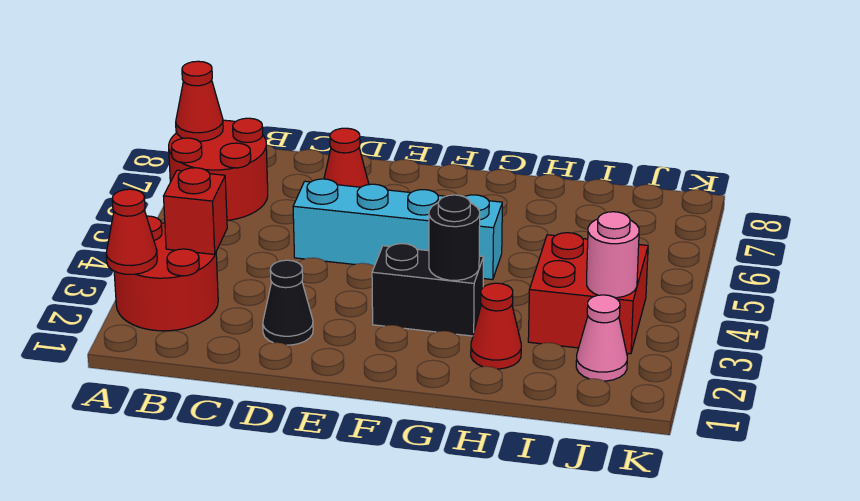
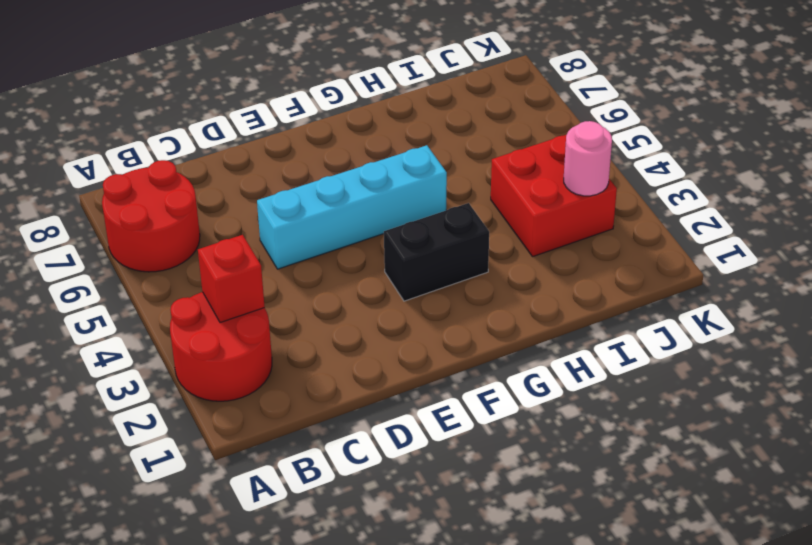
none -> black cone D2 level 1
none -> red cone D7 level 1
none -> red cone H2 level 1

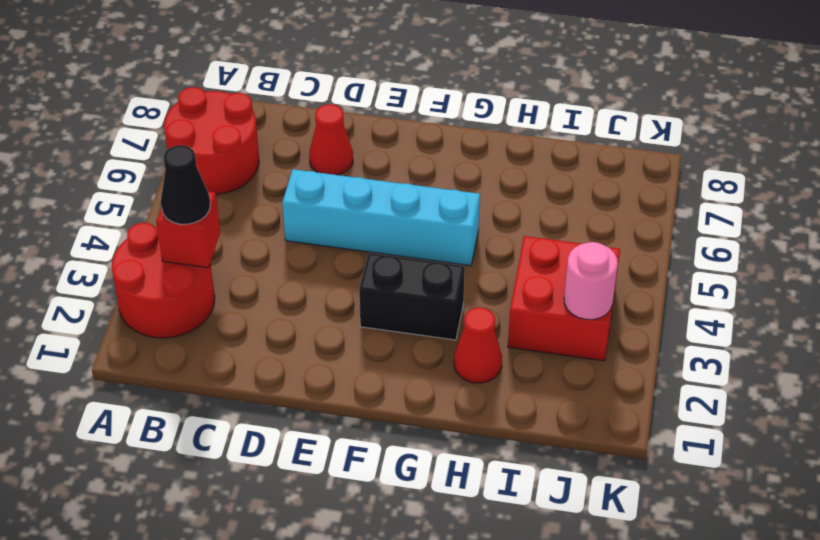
black cone B3 level 3 -> black cone D2 level 1
none -> pink cone J2 level 1
none -> red cone A2 level 2
none -> red cone A7 level 2

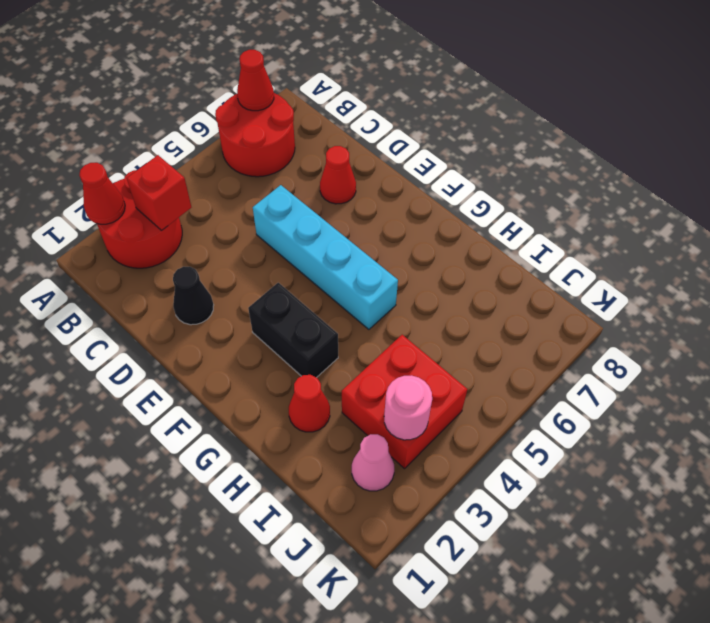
none -> black round brick G3 level 2

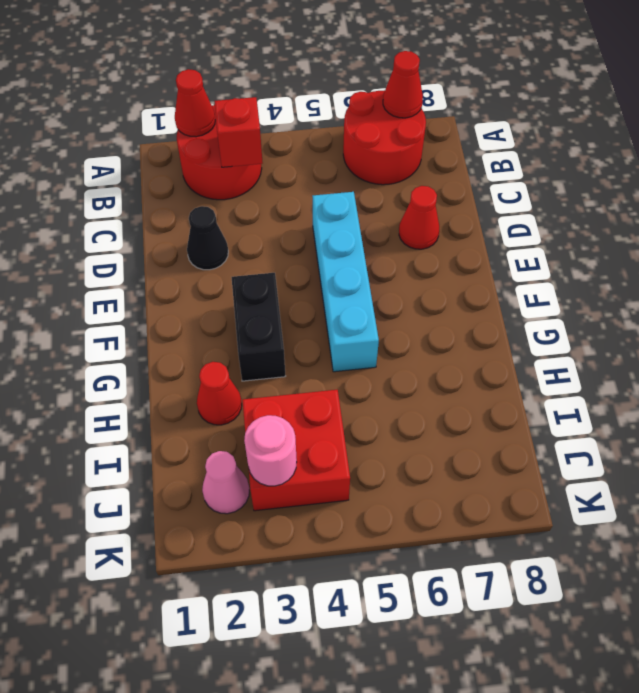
none -> black round brick G3 level 2

